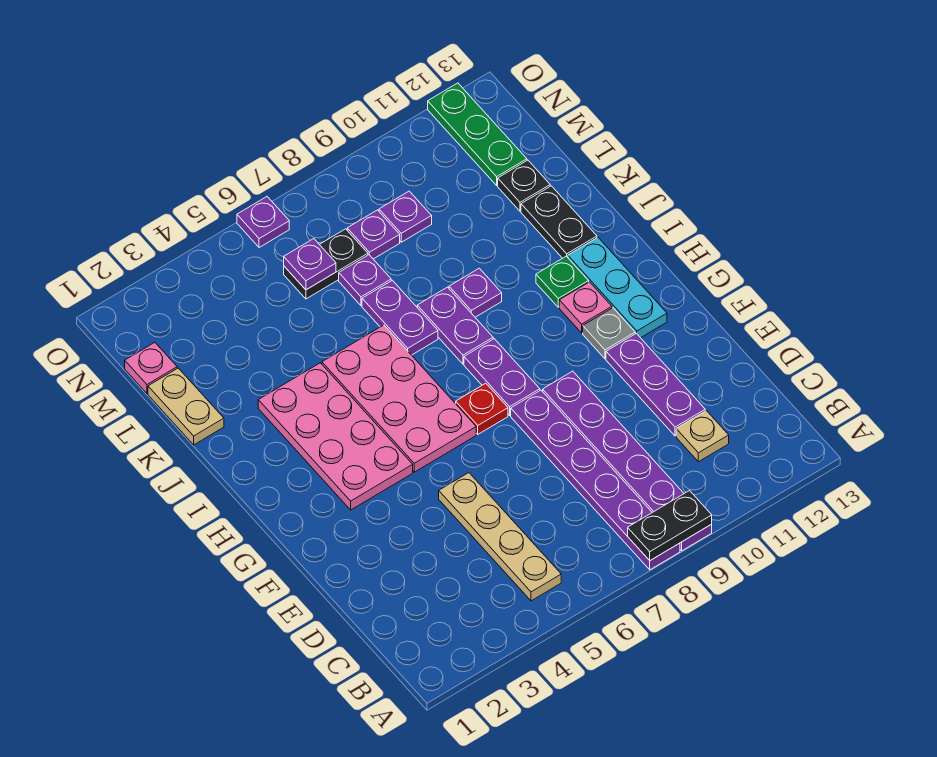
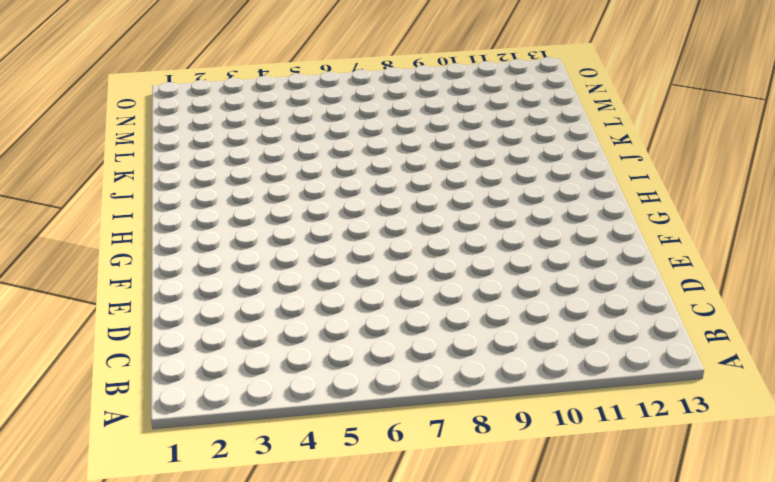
none -> purple plate A8:F8 level 1
none -> purple plate A9:F9 level 1
none -> tan plate B5:E5 level 1

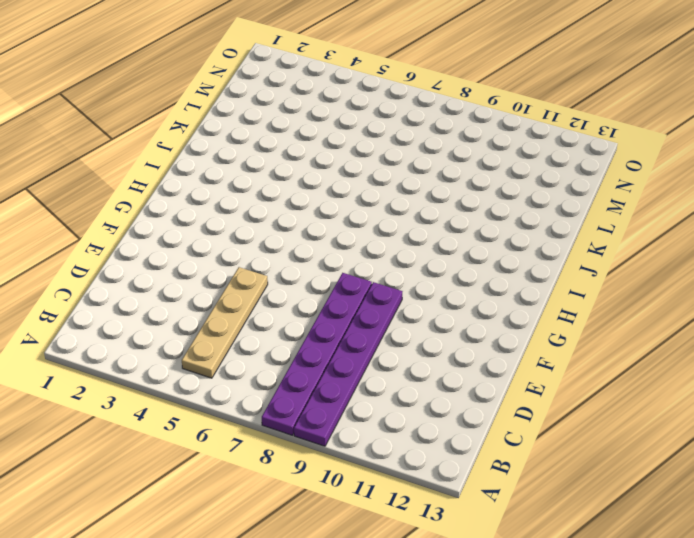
none -> tan plate C11 level 1
none -> purple plate D11:F11 level 1
none -> pink plate G3:J4 level 1

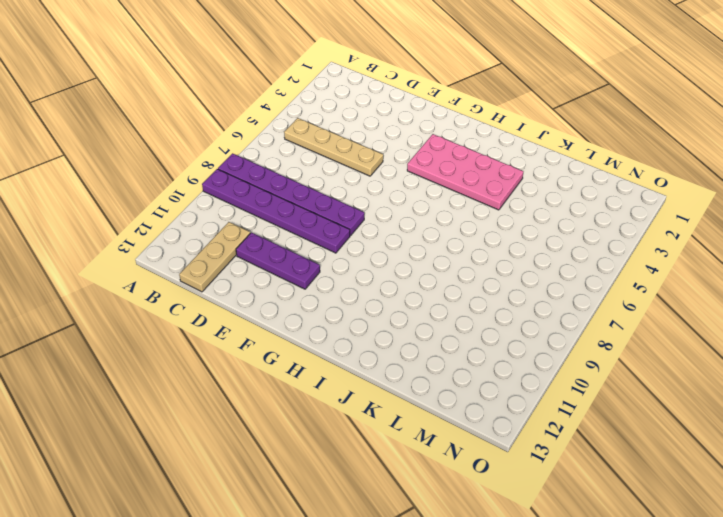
tan plate C11:C13 level 1 -> tan plate C11 level 1
none -> pink plate G5:J6 level 1
none -> red plate G7 level 1
none -> purple plate G8:H8 level 1

